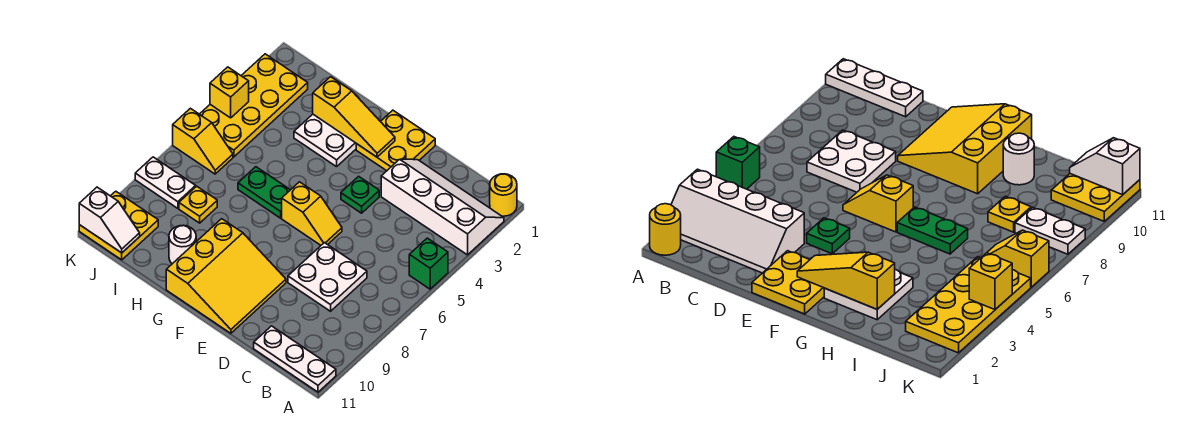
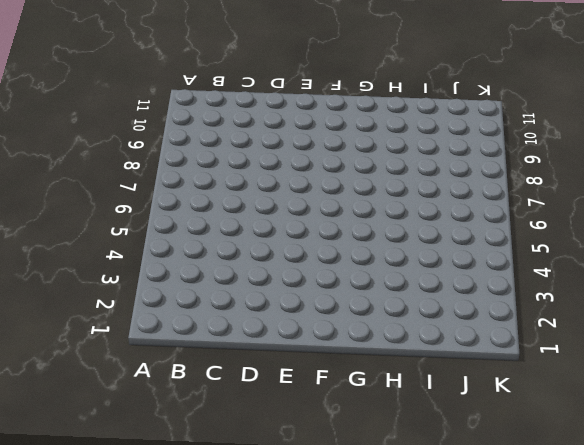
none -> yellow round brick A1 level 1
none -> white slope A2:D3 level 1 top 3
none -> green brick A5 level 1

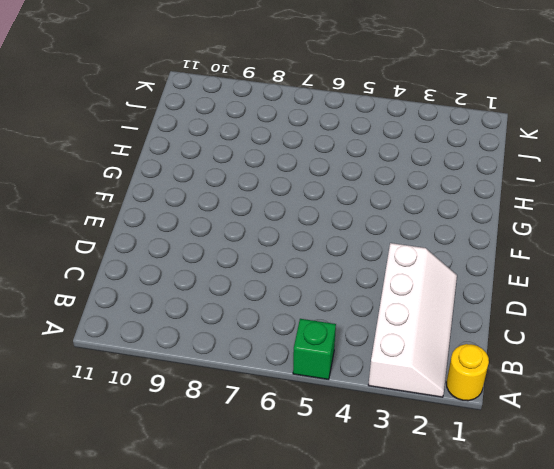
none -> white plate A11:C11 level 1
none -> white plate C7:D8 level 1
none -> yellow plate E1:F2 level 1

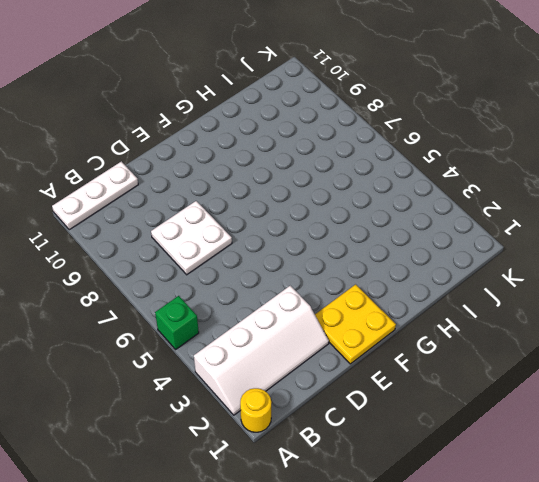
none -> green plate E4 level 1
none -> yellow slope E6:F6 level 1 top F
none -> yellow slope E9:G11 level 1 top G

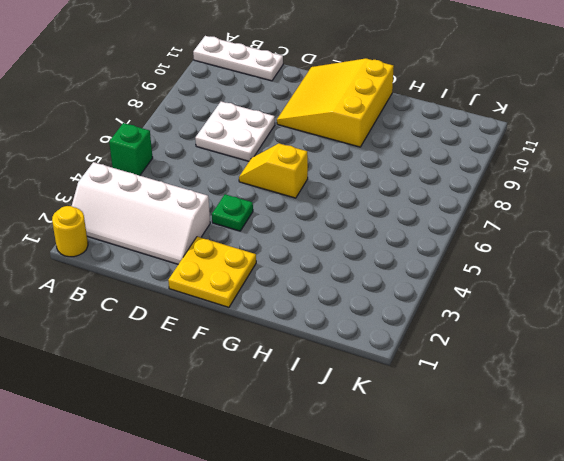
none -> white plate G2:H3 level 1
none -> green plate G6:H6 level 1
none -> white round brick H10 level 1

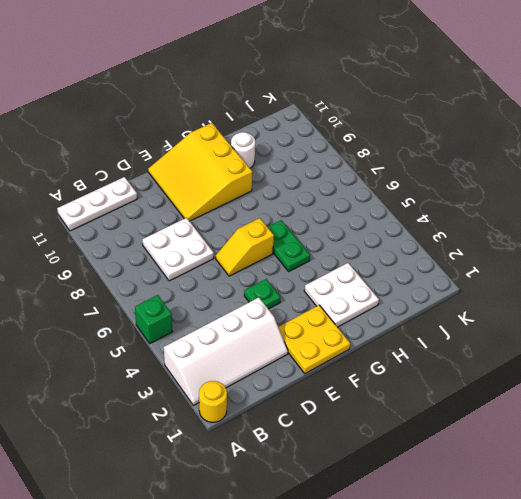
green plate G5:G6 level 1 -> green plate G6:H6 level 1
none -> yellow plate I8 level 1
none -> yellow plate J2:K5 level 1
none -> yellow slope J6:K6 level 1 top K

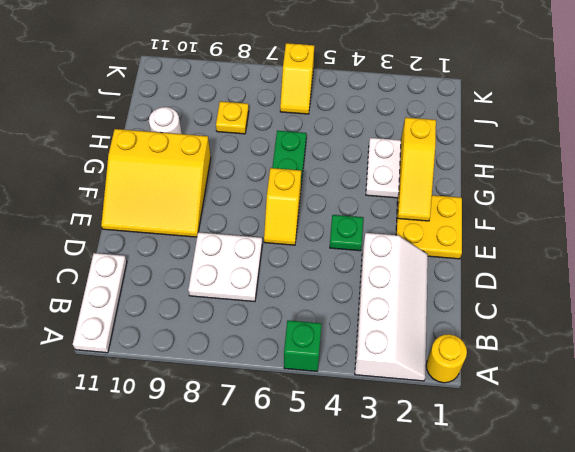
none -> yellow plate J2:K5 level 1
none -> white plate J8:K8 level 1
none -> yellow plate J10:K11 level 1

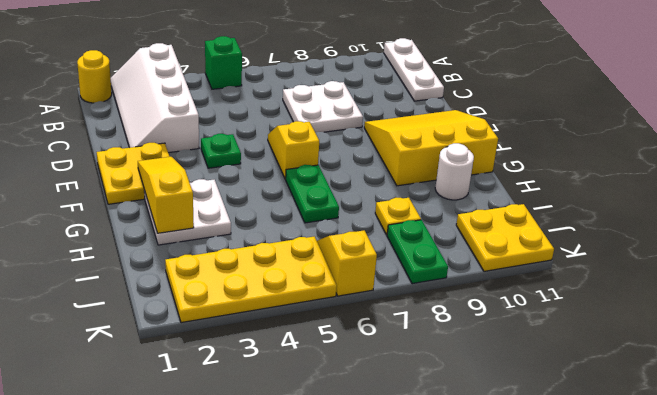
green plate J8:K8 level 1 -> white plate J8:K8 level 1
none -> white slope J11:K11 level 2 top K
none -> yellow brick K4 level 2

